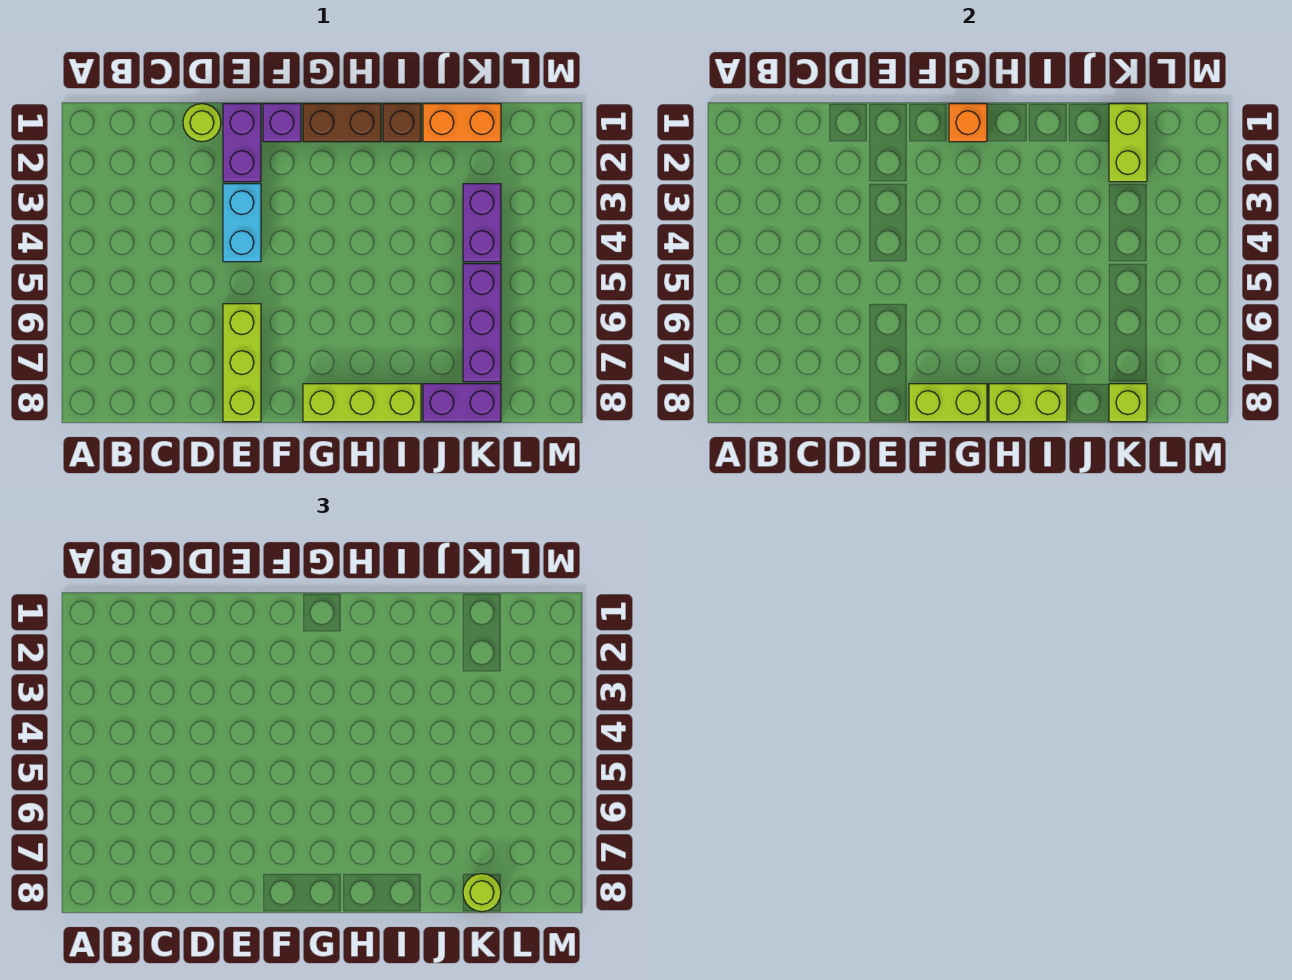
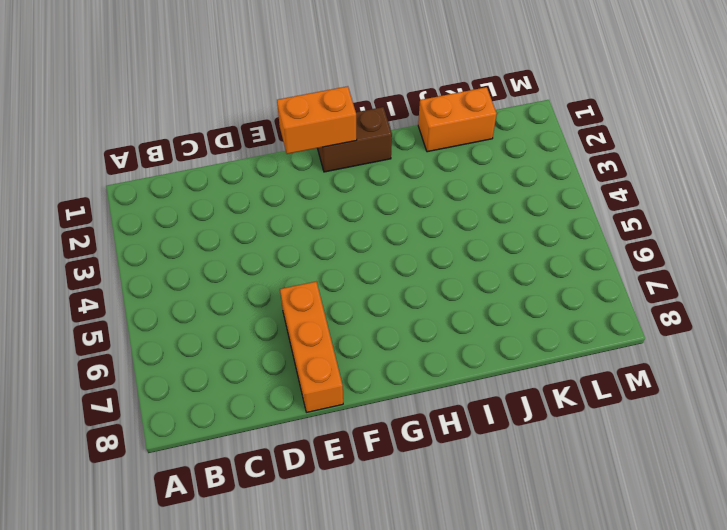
orange brick E6:E8 level 1 -> lime brick E6:E8 level 1
orange brick F1:G1 level 2 -> orange brick G1 level 2
none -> lime round brick D1 level 1
none -> purple brick E1:E2 level 1
none -> cyan brick E3:E4 level 1

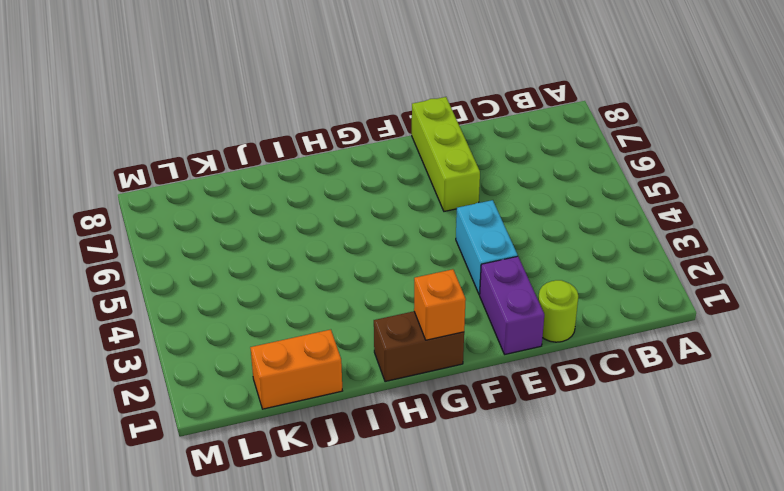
none -> purple brick F1 level 1
none -> lime brick G8:I8 level 1
none -> brown brick I1 level 1

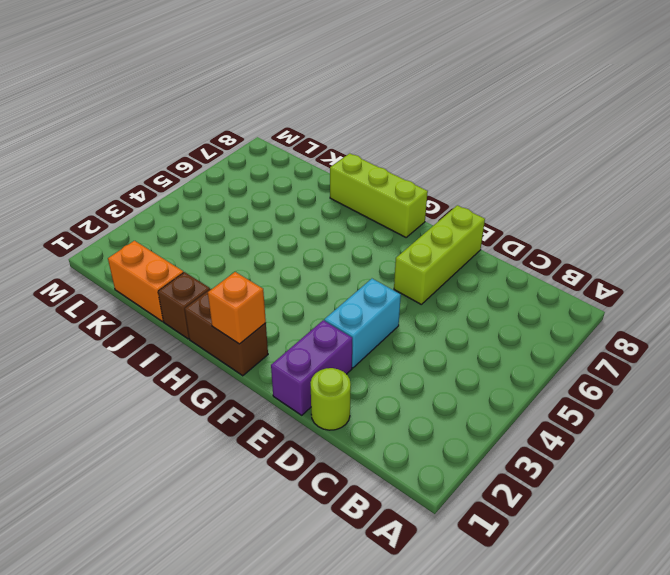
none -> purple brick F1 level 1
none -> purple brick J8:K8 level 1
none -> purple brick K3:K4 level 1

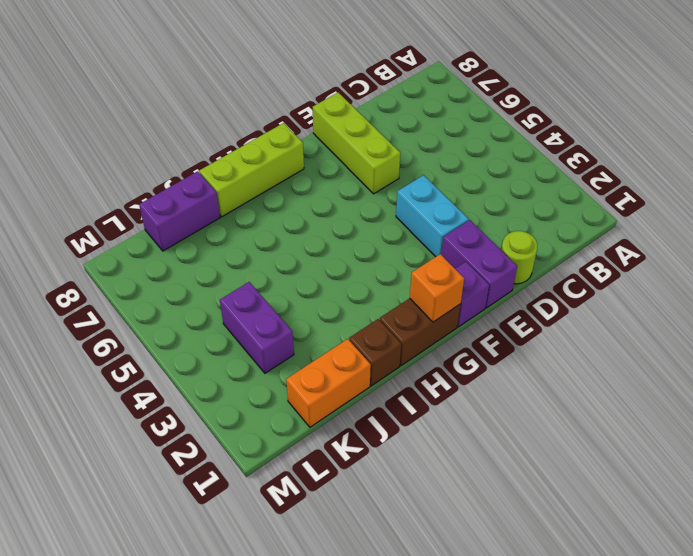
none -> purple brick K5:K7 level 1
none -> lime brick F8:G8 level 2
none -> lime brick H8:I8 level 2

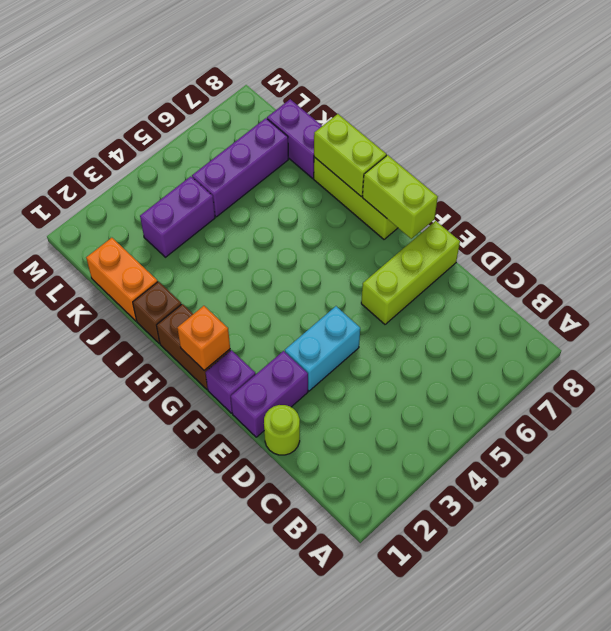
none -> lime brick K1:K2 level 2
none -> lime brick K8 level 2
none -> lime round brick K8 level 3

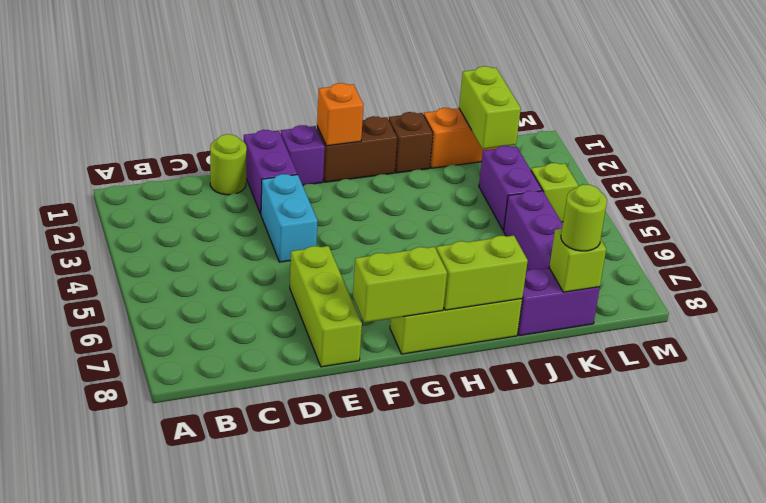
lime brick L4 level 1 -> none

